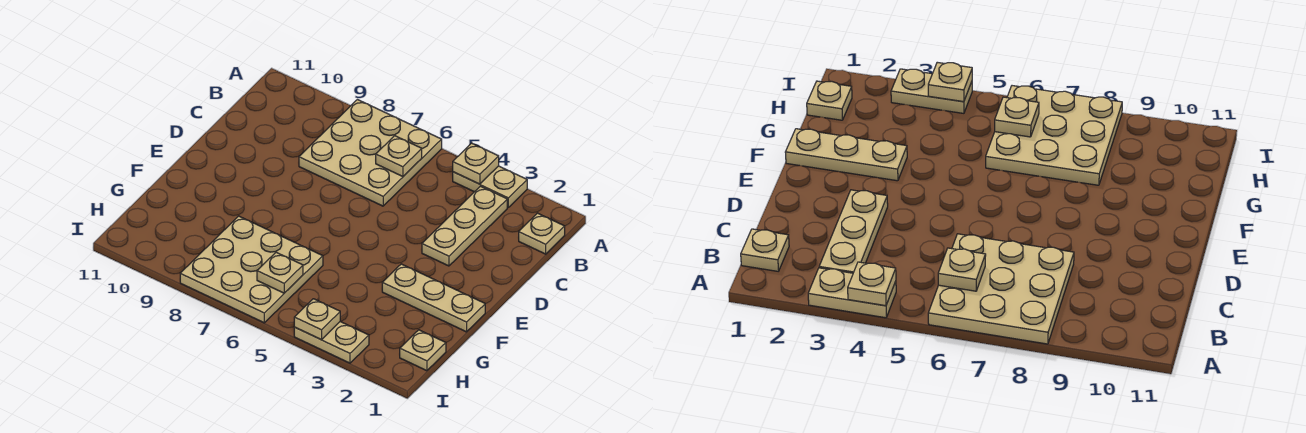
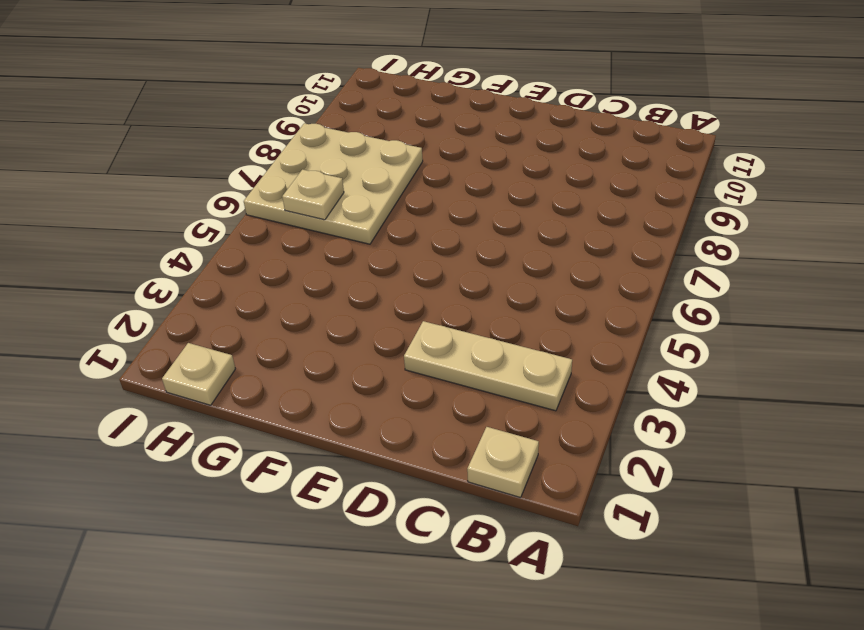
none -> tan plate A3:A4 level 1
none -> tan plate A6:C8 level 1
none -> tan plate F1:F3 level 1

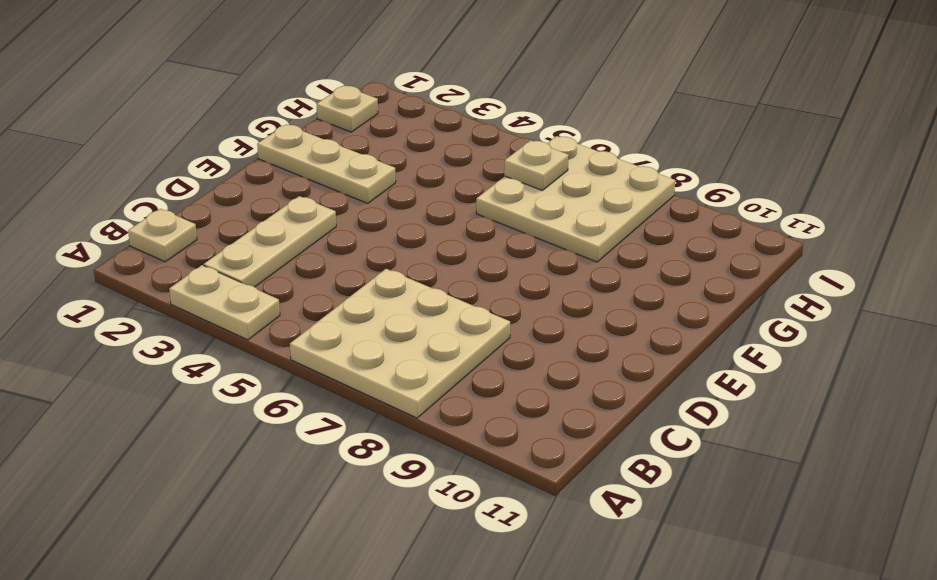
none -> tan plate I3:I4 level 1
none -> tan plate A4 level 2
none -> tan plate B6 level 2

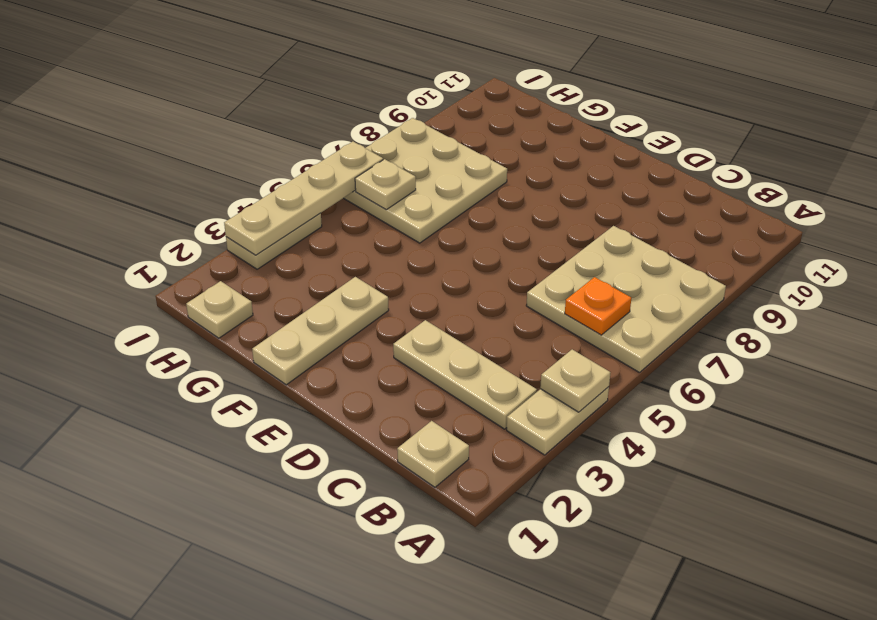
orange plate B6 level 2 -> tan plate B6 level 2
tan plate I3:I6 level 2 -> tan plate I4 level 2

